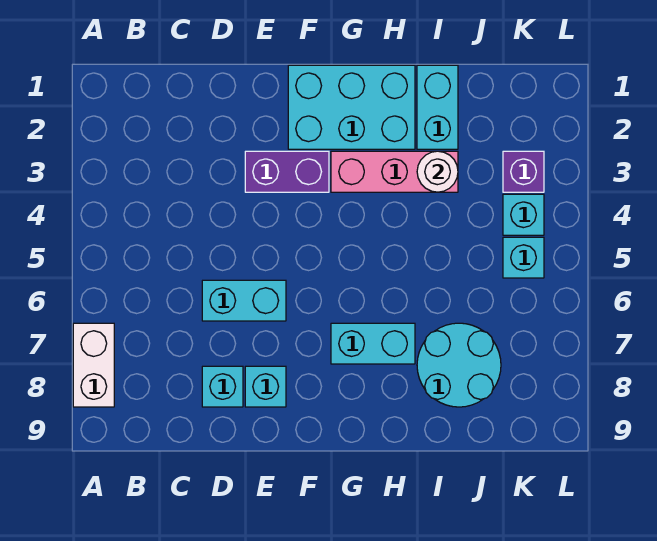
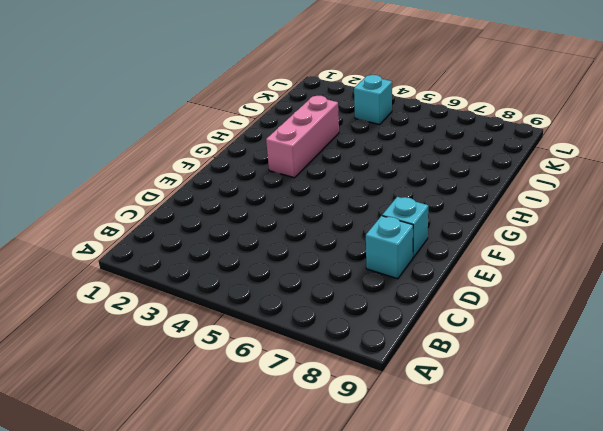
none -> white brick A7:A8 level 1
none -> cyan brick D6:E6 level 1
none -> purple brick E3:F3 level 1

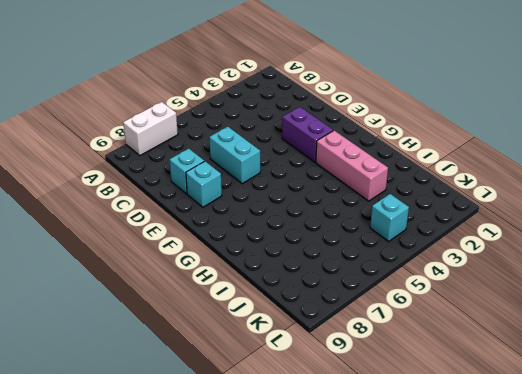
none -> cyan brick F1:H2 level 1
none -> cyan brick G7:H7 level 1
none -> cyan brick I1:I2 level 1

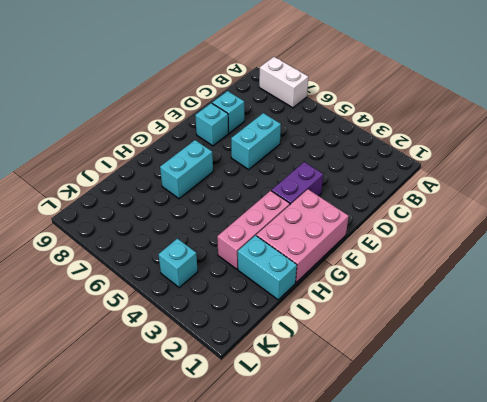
pink brick F1:H2 level 1 -> cyan brick F1:H2 level 1
none -> cyan round brick I7:J8 level 1
none -> purple brick K3 level 1
none -> cyan brick K5 level 1

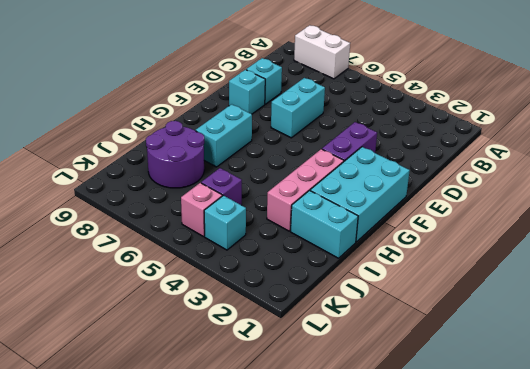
purple round brick I7:J8 level 1 -> cyan round brick I7:J8 level 1
purple brick J5 level 1 -> purple brick K3 level 1
pink brick K5 level 1 -> cyan brick K5 level 1
none -> white round brick I3 level 2

